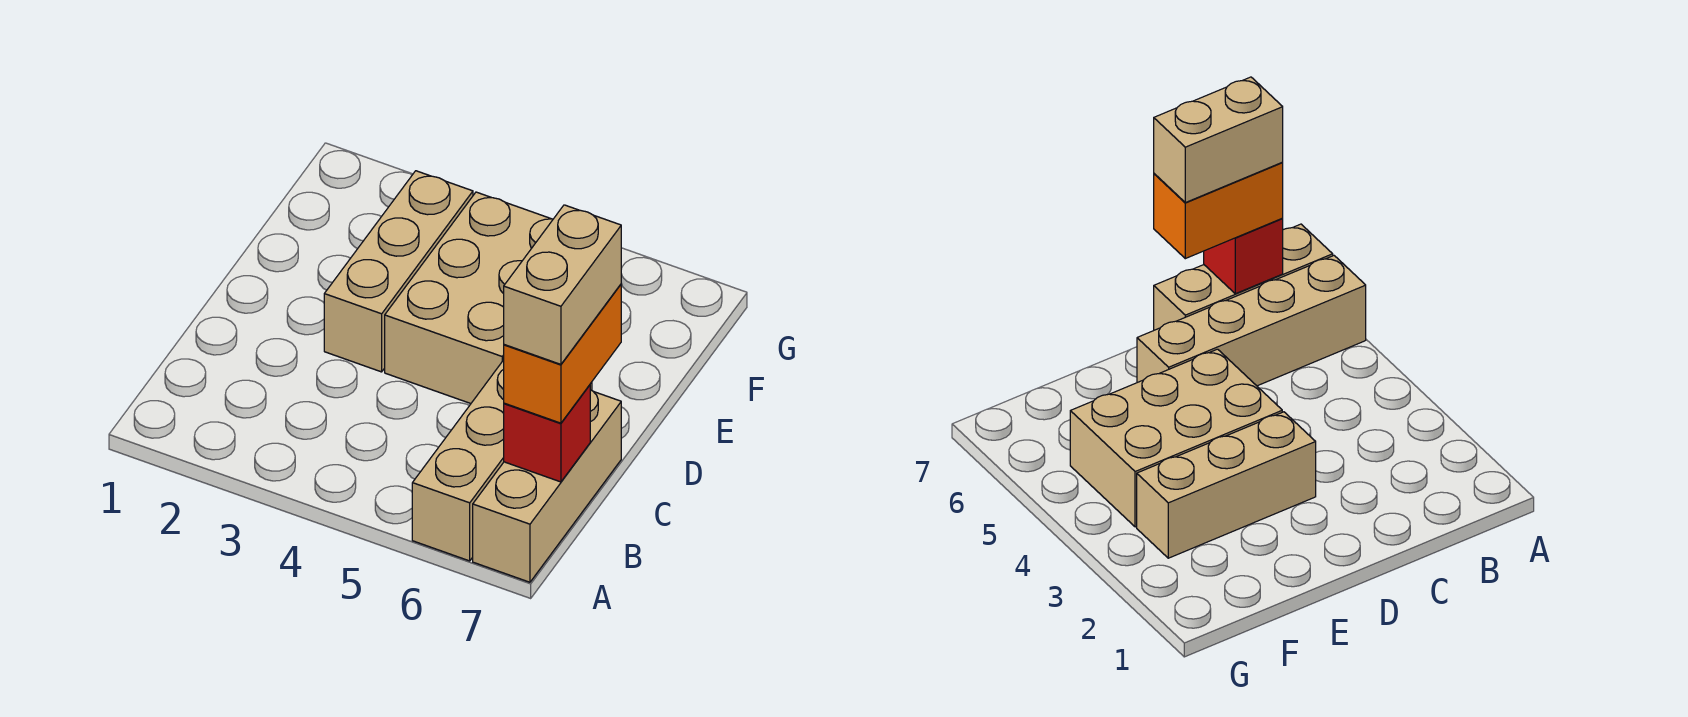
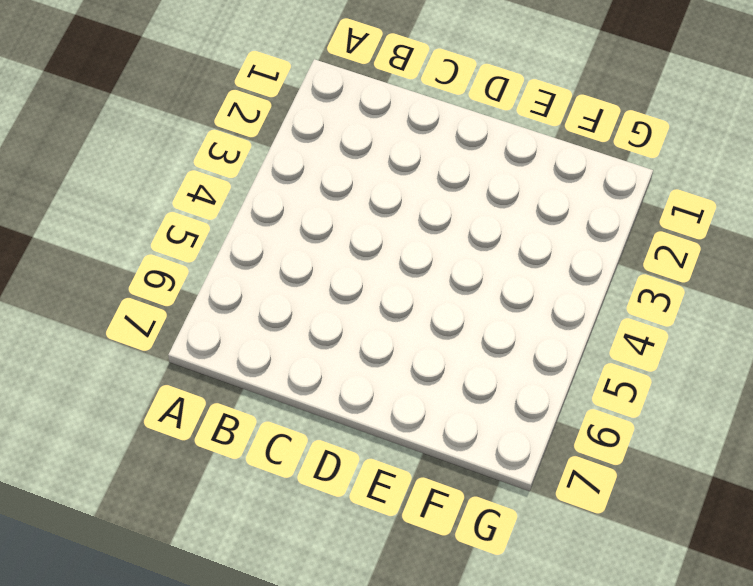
none -> tan brick A6:D6 level 1
none -> tan brick A7:C7 level 1

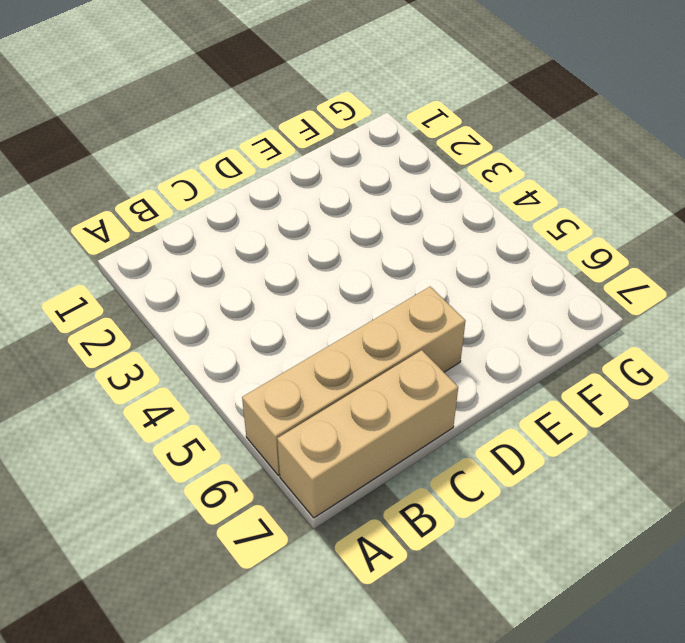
none -> tan brick D3:F3 level 1
none -> tan brick D4:F5 level 1

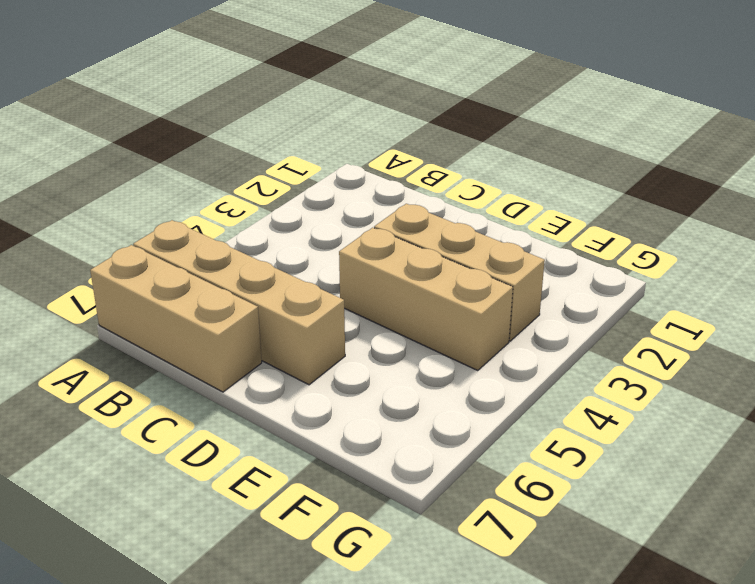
tan brick D4:F4 level 1 -> tan brick D4:F5 level 1
none -> red brick B7 level 2
none -> orange brick B7:C7 level 3

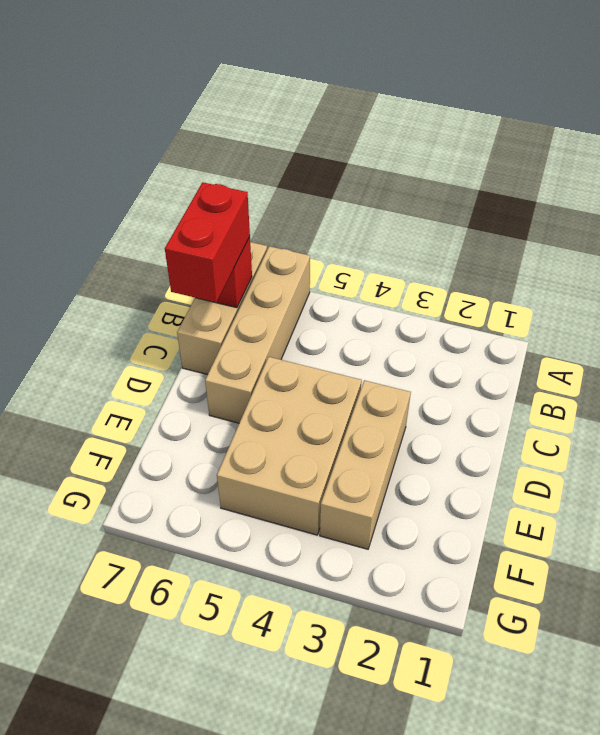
red brick B7:C7 level 3 -> orange brick B7:C7 level 3
none -> tan brick B7:C7 level 4

